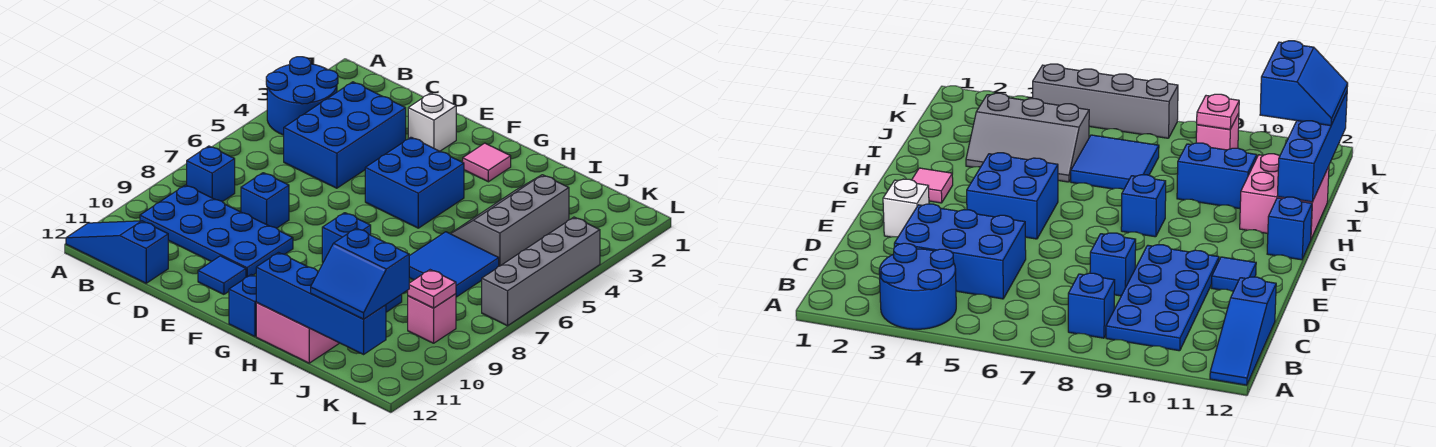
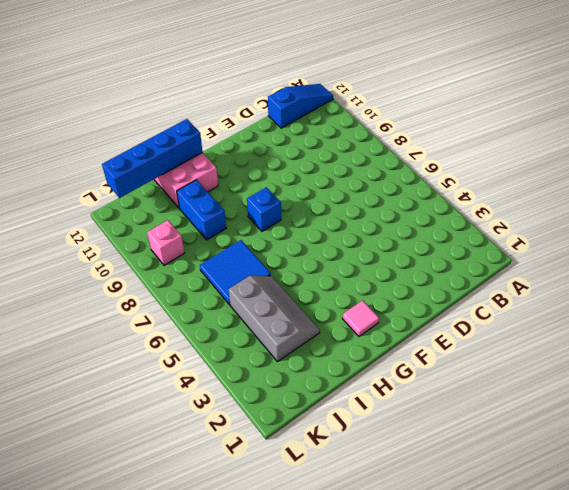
none -> blue round brick A3:B4 level 1
none -> blue brick B8 level 1
none -> blue plate B9:E10 level 1

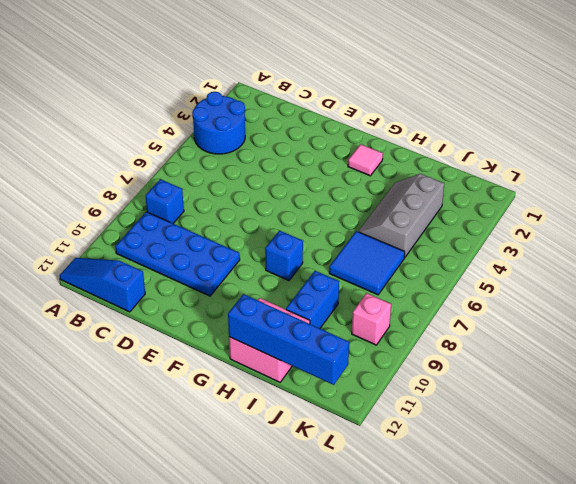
none -> blue brick C3:D5 level 1
none -> blue brick D8 level 1
none -> white brick E2 level 1

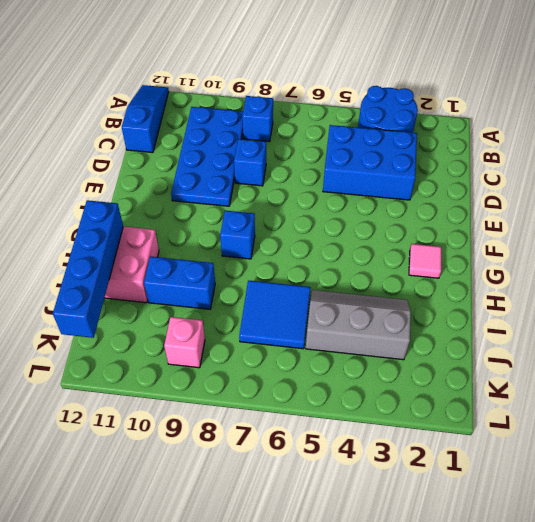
none -> white brick E2 level 1
none -> blue tile E11 level 1
none -> blue brick F4:G5 level 1

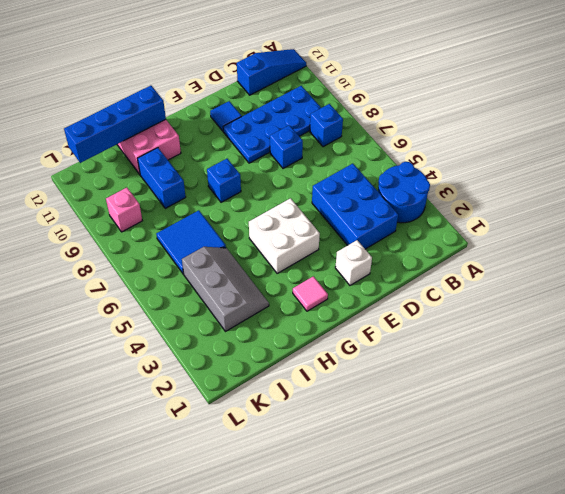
white brick F4:G5 level 1 -> blue brick F4:G5 level 1
none -> blue brick G12 level 1
none -> grey brick L4:L7 level 1
none -> pink plate K9 level 2

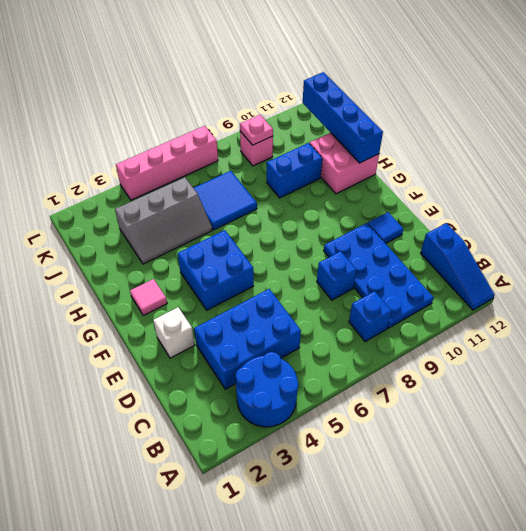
pink brick L4:L7 level 1 -> grey brick L4:L7 level 1
none -> blue brick G8 level 1
none -> blue brick G12 level 1
none -> blue slope J11:K12 level 3 top 11

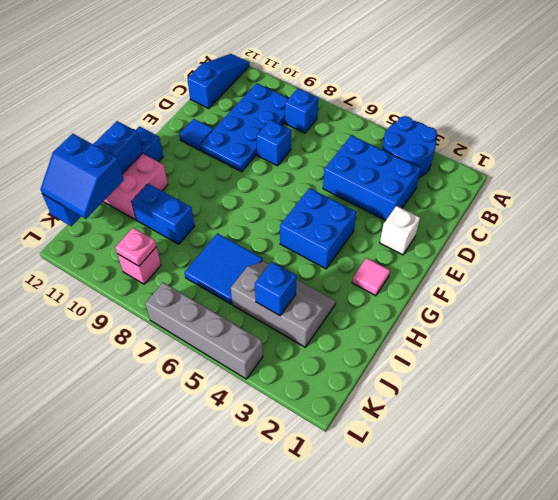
blue brick J4 level 2 -> blue brick G8 level 1
blue slope J11:K12 level 3 top J -> blue slope J11:K12 level 3 top 11

